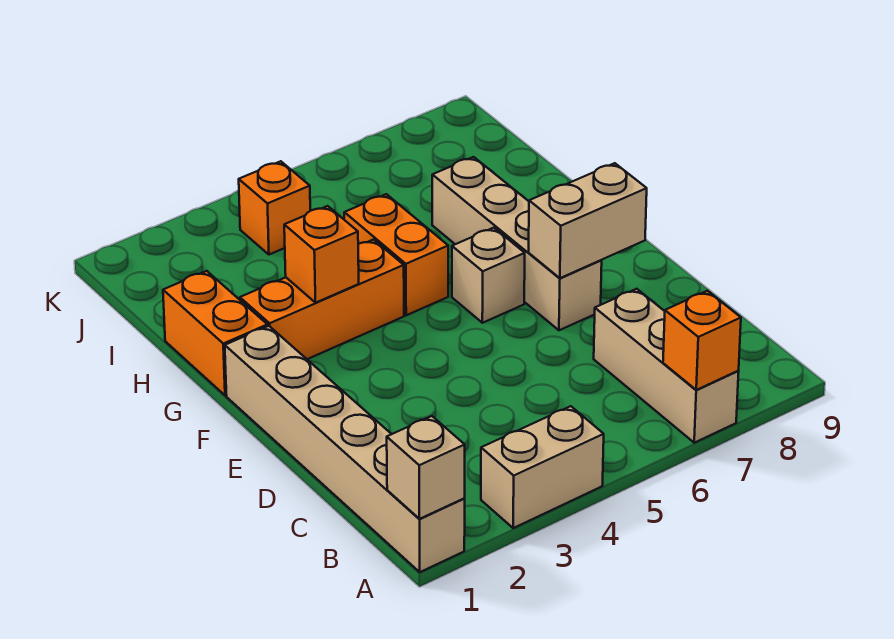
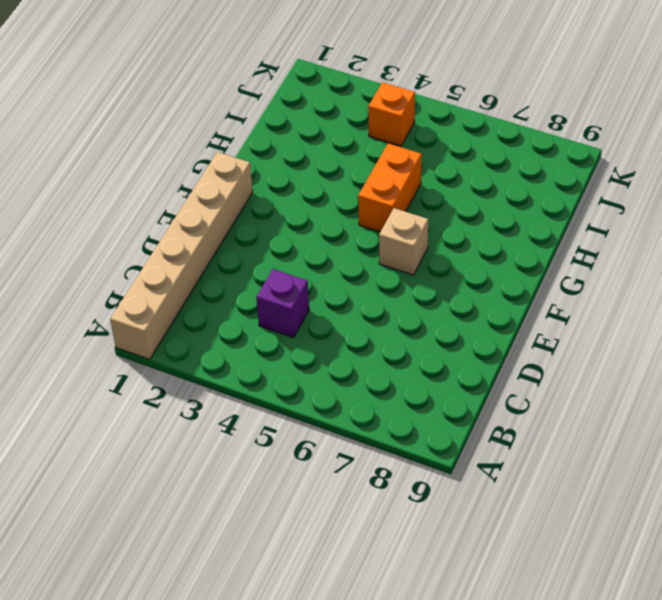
purple brick C4 level 1 -> none
none -> tan brick A3:A4 level 1
none -> tan brick A7:C7 level 1
none -> tan brick E7:H7 level 1

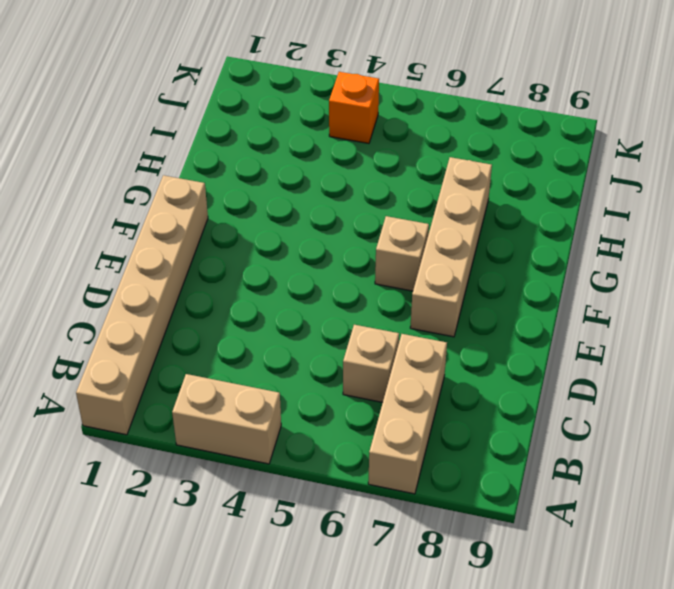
tan brick C6 level 1 -> tan brick A1 level 2
none -> orange brick G1:H1 level 1
none -> orange brick G2:G4 level 1
none -> orange brick G5:H5 level 1

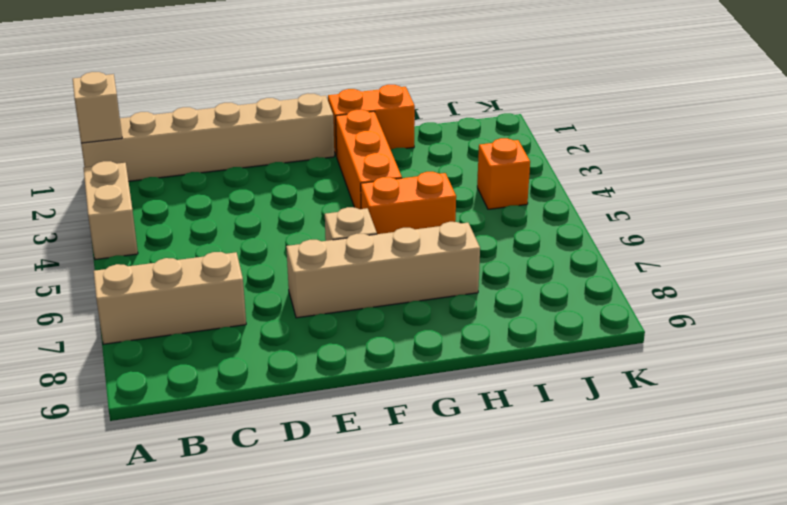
none -> orange brick A7 level 2
none -> tan brick E7:E8 level 2
none -> orange brick G3 level 2

